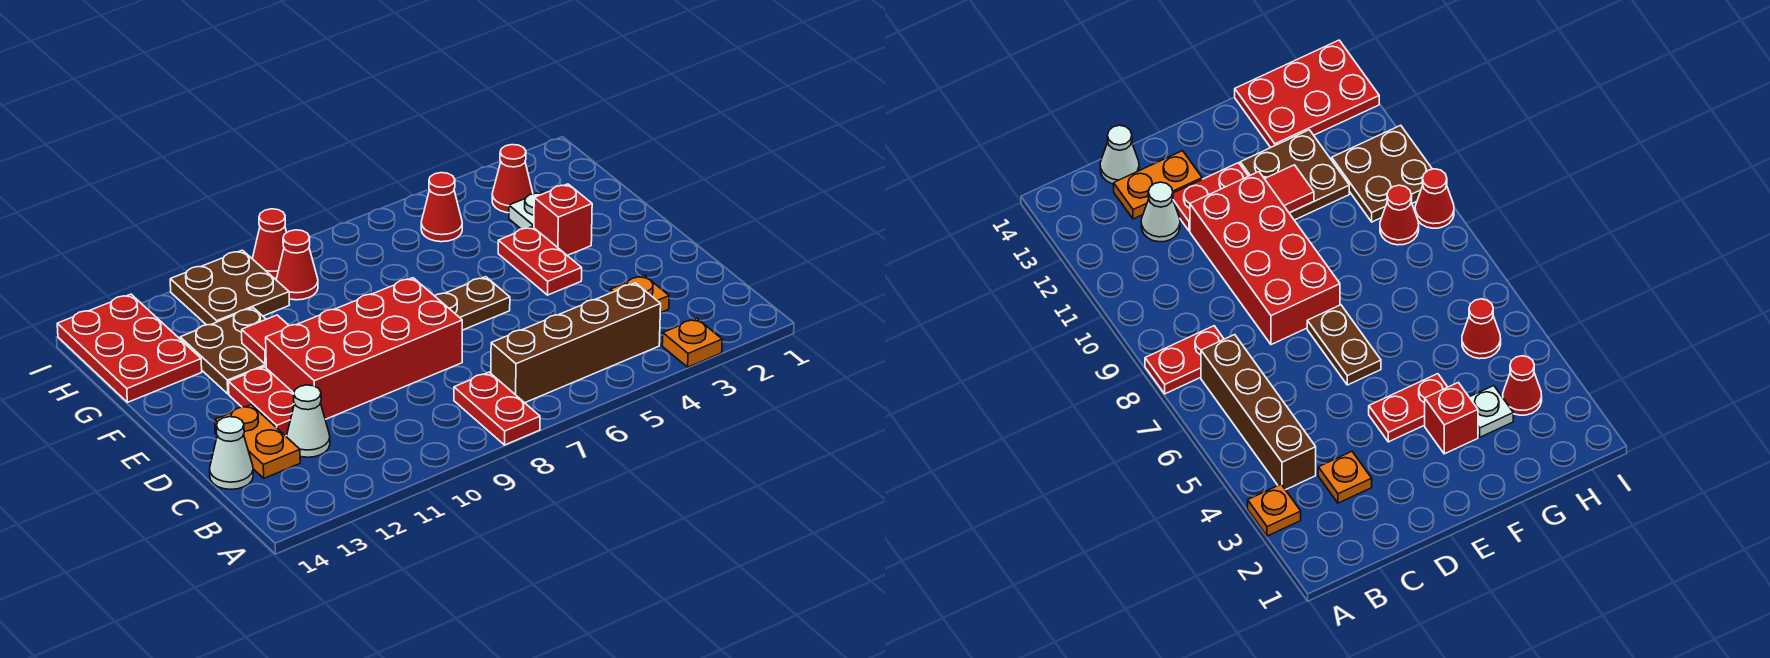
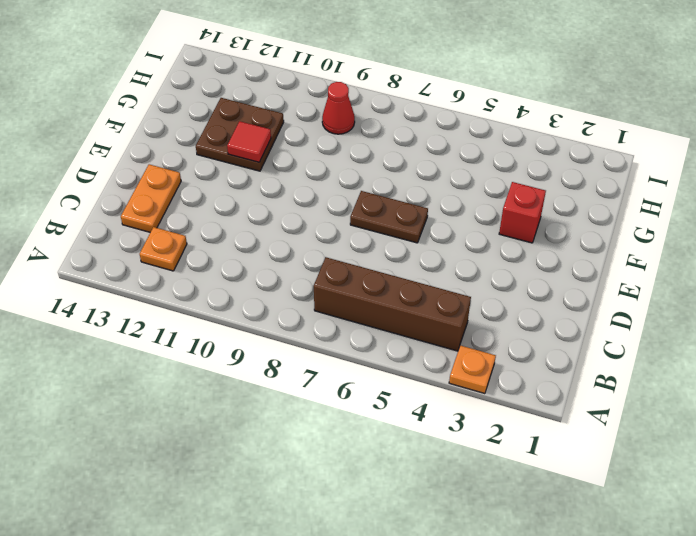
orange plate B12 level 1 -> orange plate C3 level 1
none -> red plate A8:B8 level 1
none -> white cone C12 level 1
none -> white cone C14 level 1

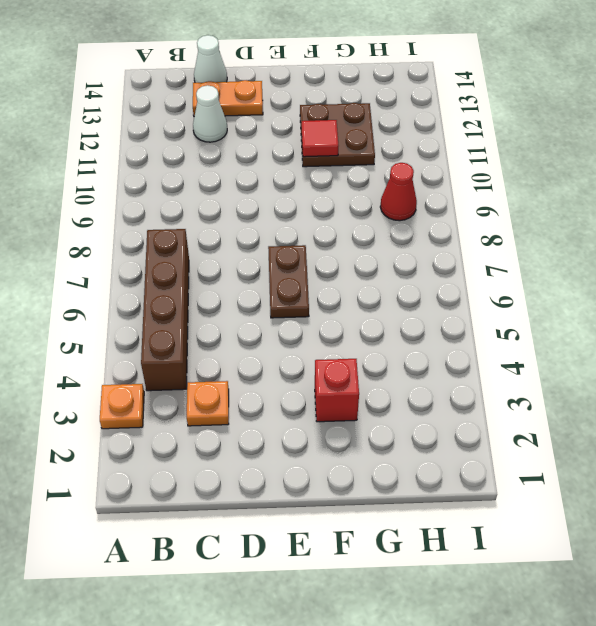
none -> red plate A8:B8 level 1
none -> red brick D8:E11 level 1
none -> red plate D12:E12 level 1

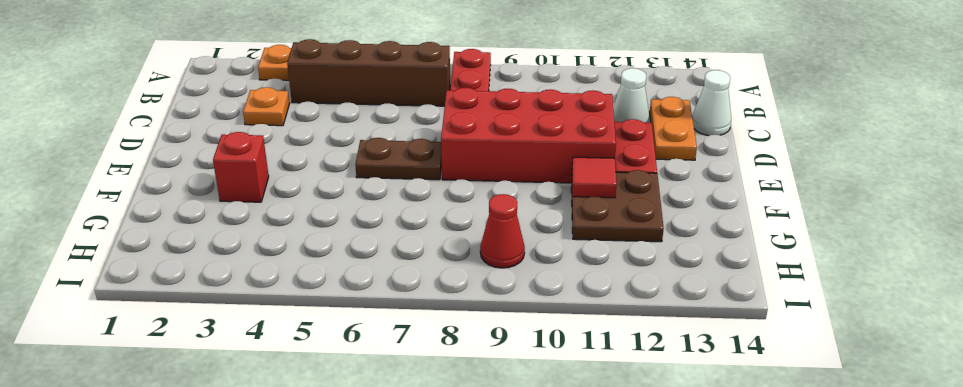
none -> red plate E4:F4 level 1
none -> white plate G3 level 1
none -> red plate G13:I14 level 1

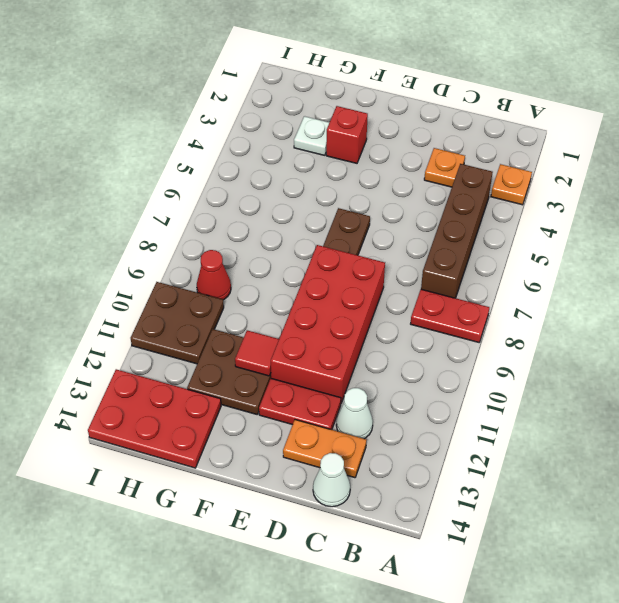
none -> red plate E4:F4 level 1
none -> red cone H3 level 1
none -> red cone H5 level 1

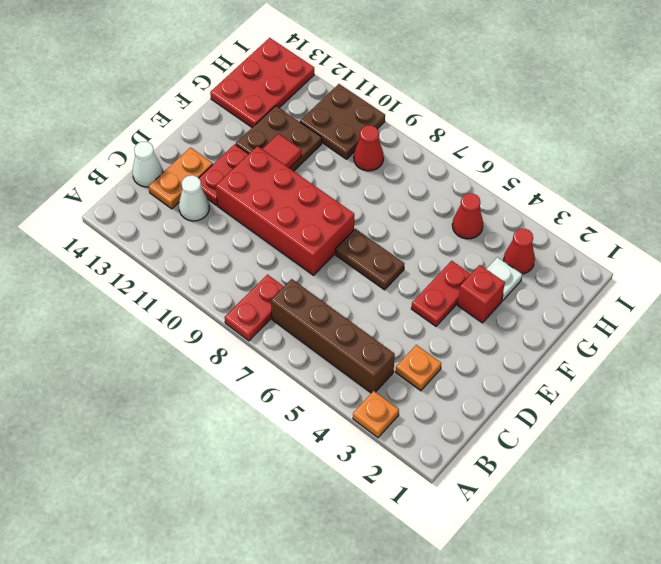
none -> red cone I9 level 1

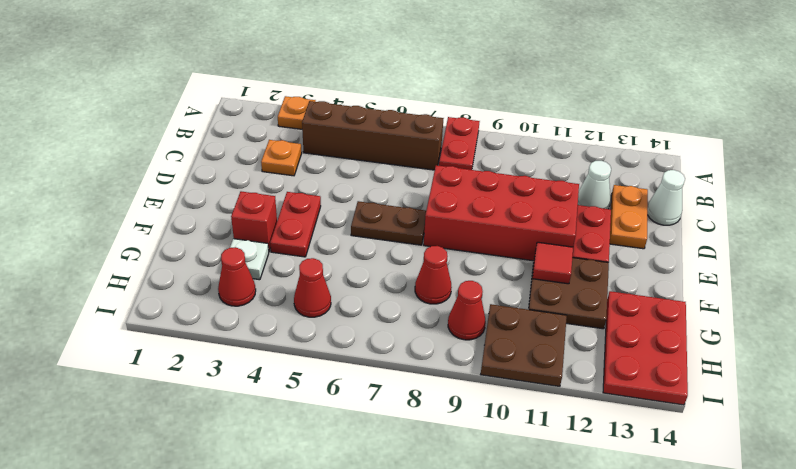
red cone G8 level 1 -> red cone I9 level 1

